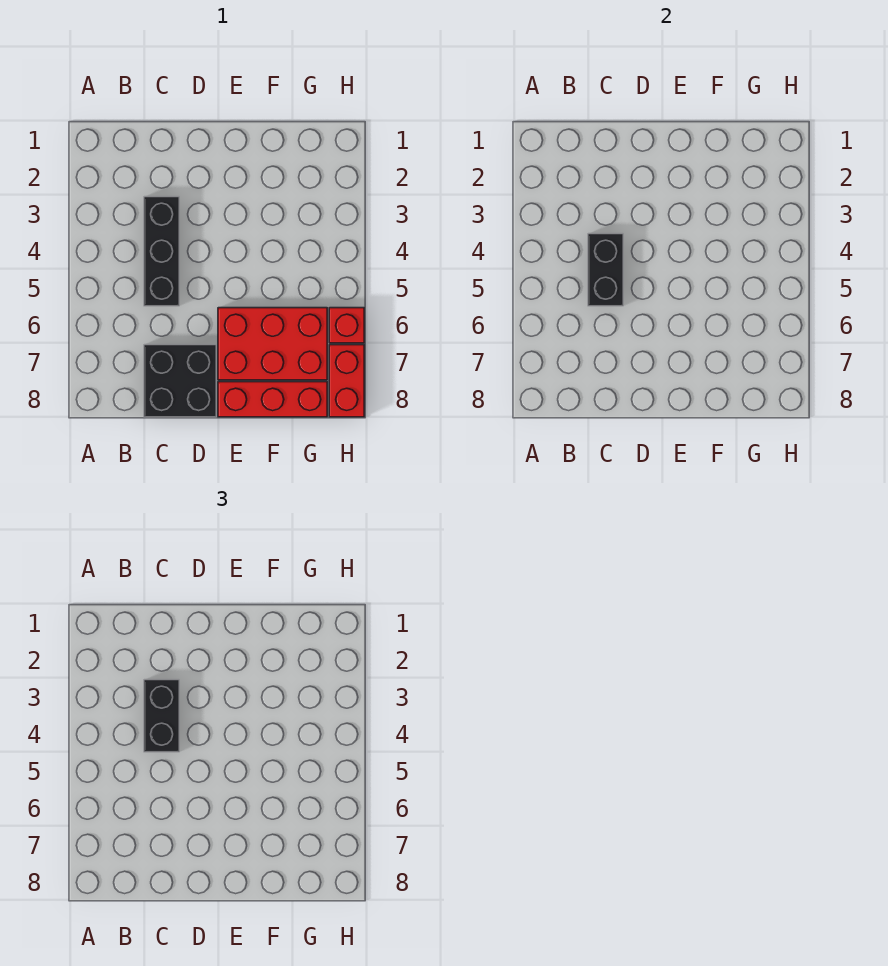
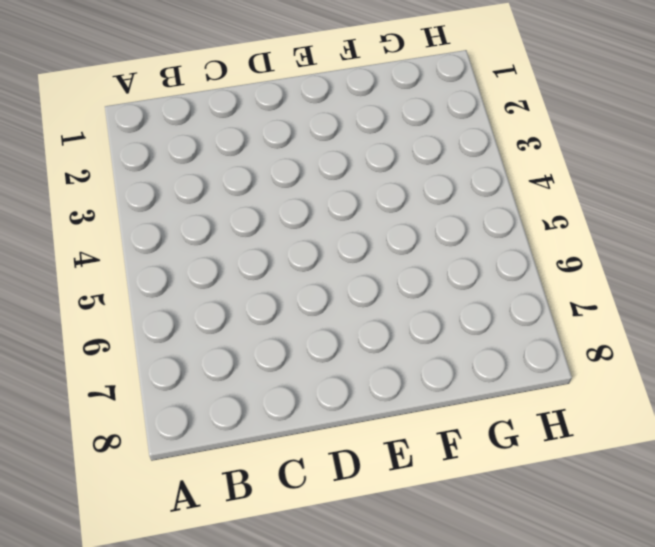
none -> black brick C3:C5 level 1
none -> black brick C7:D8 level 1

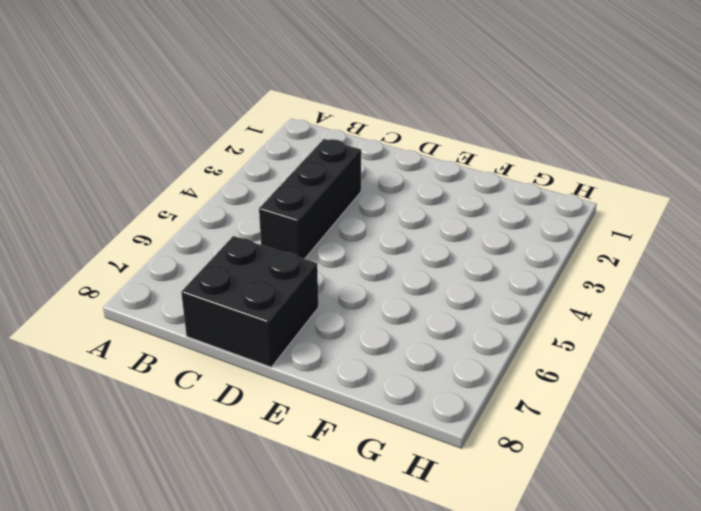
none -> red brick E6:G7 level 1
none -> red brick E8:G8 level 1

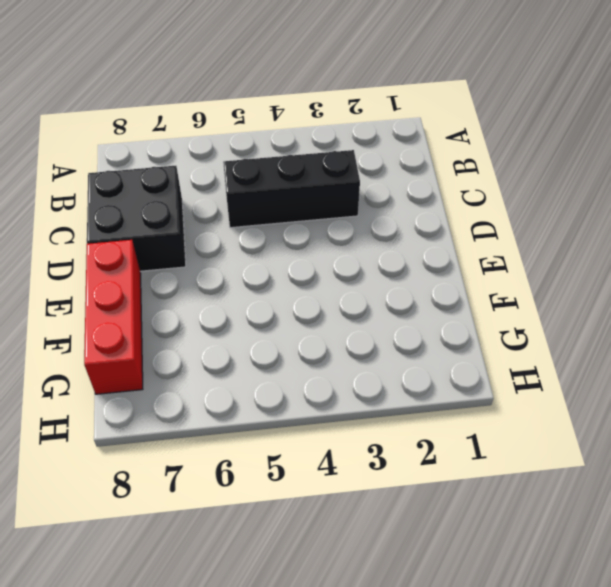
none -> red brick E6:G7 level 1
none -> red brick H6 level 1

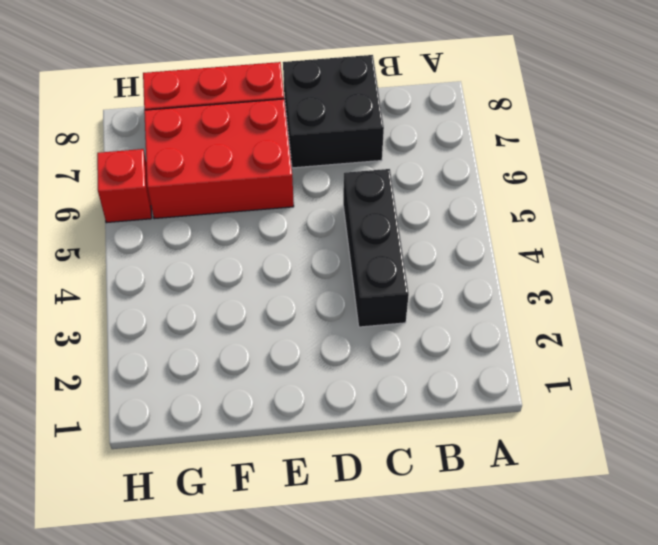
none -> red brick H7:H8 level 1
none -> black brick C4:C5 level 2

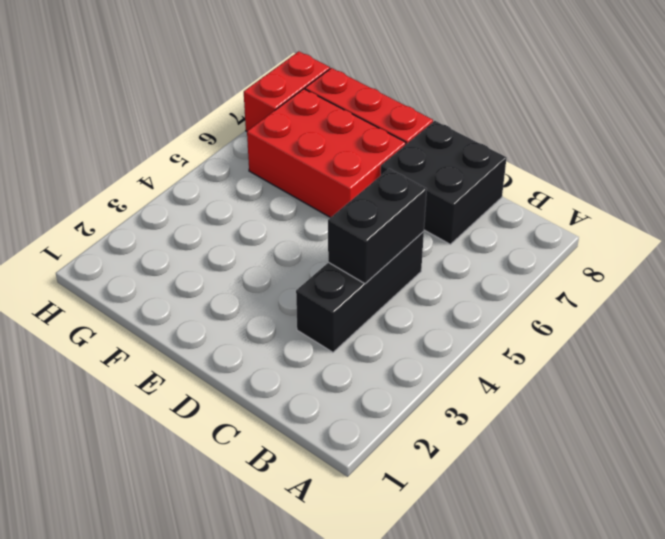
none -> red brick H6 level 1
none -> black brick C3:C4 level 3

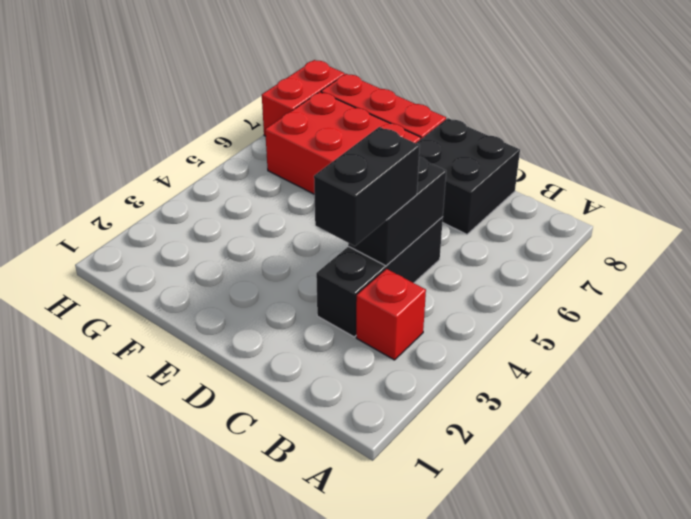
red brick B3 level 1 -> red brick H6 level 1

